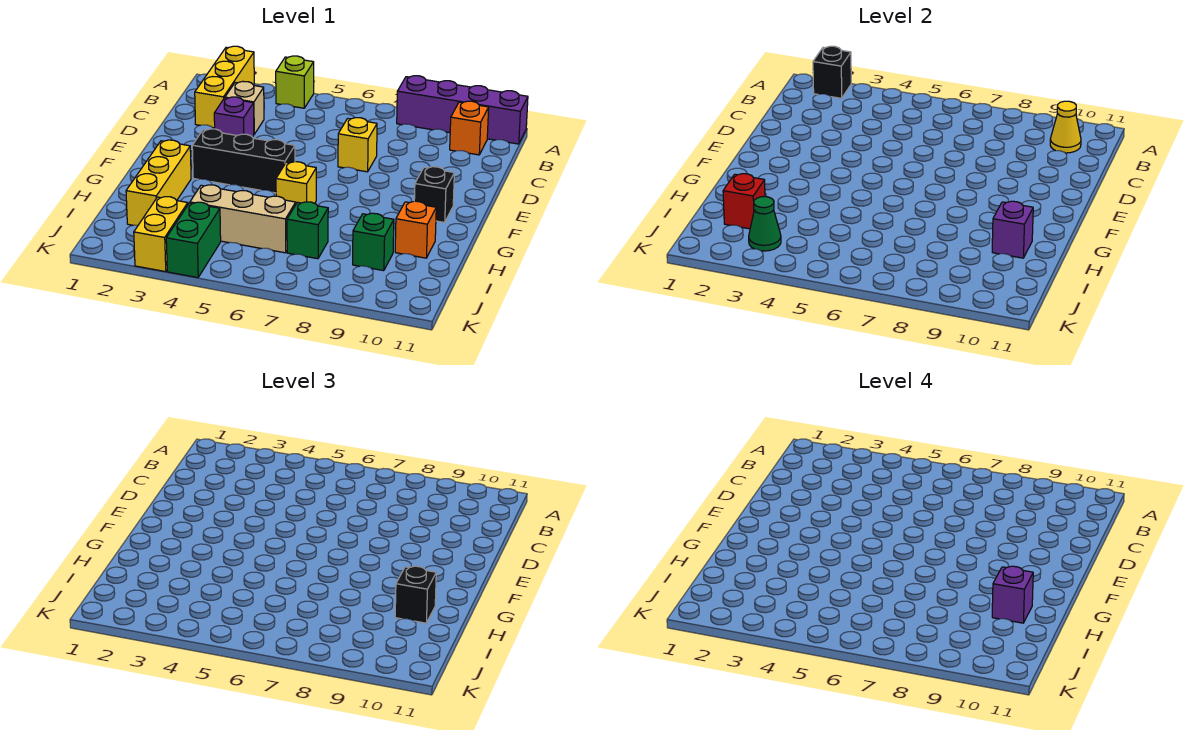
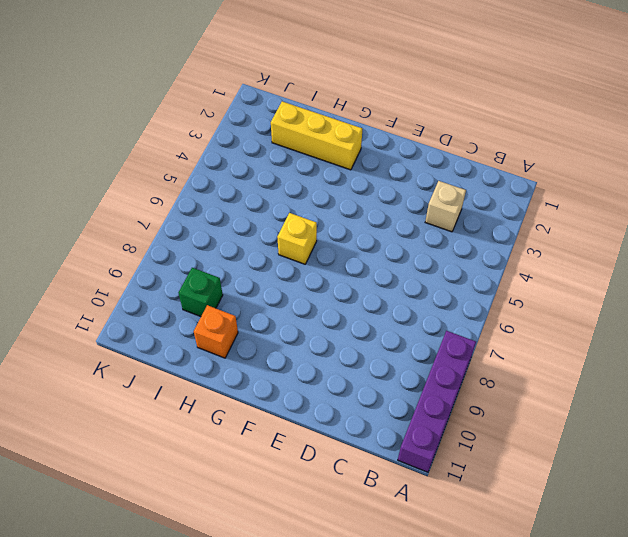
none -> yellow brick A2:C2 level 1
none -> lime brick A4 level 1
none -> orange brick B10 level 1

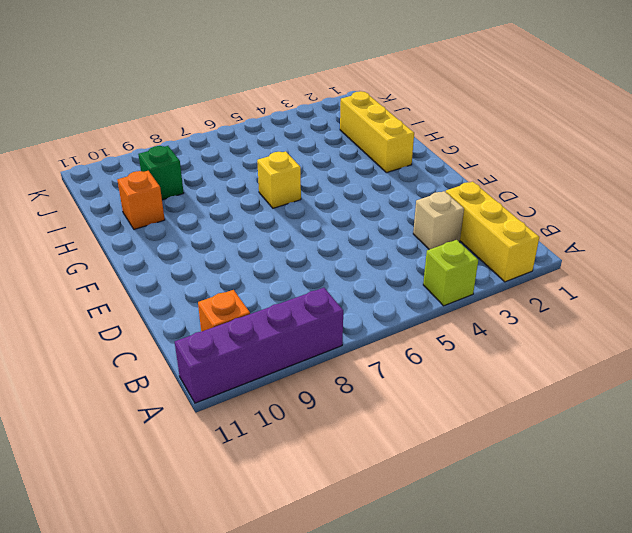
none -> purple brick D3 level 1
none -> yellow brick D7 level 1
none -> black brick F3:F5 level 1

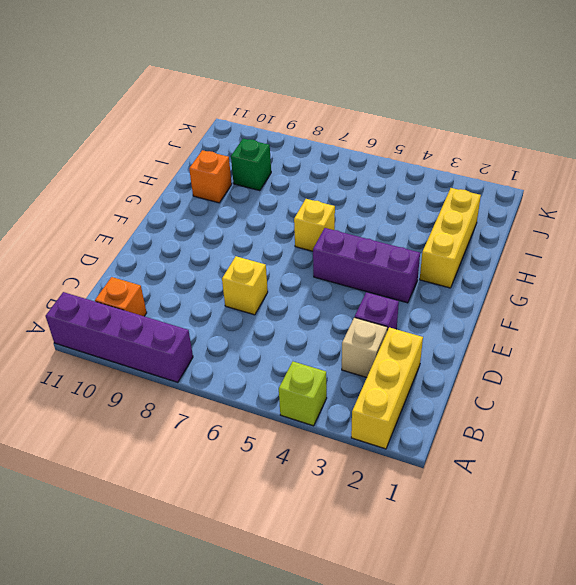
purple brick F3:F5 level 1 -> black brick F3:F5 level 1
none -> black brick F10 level 1
none -> tan brick I4:I6 level 1
none -> green brick I7 level 1

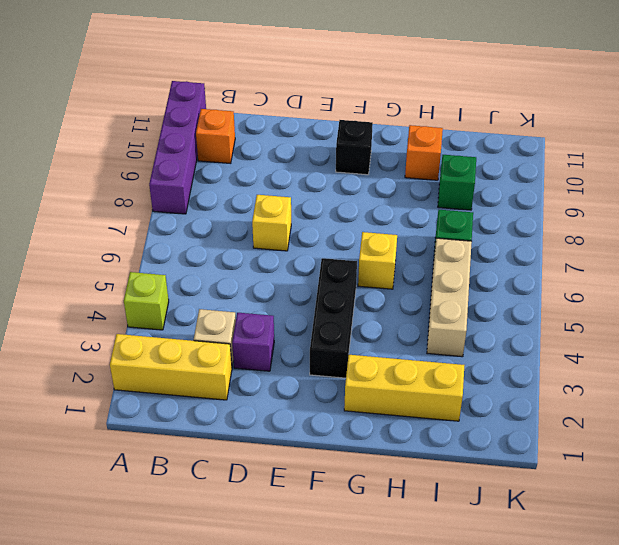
none -> yellow brick J3:K3 level 1
none -> green brick J4:K4 level 1
none -> black brick A2 level 2

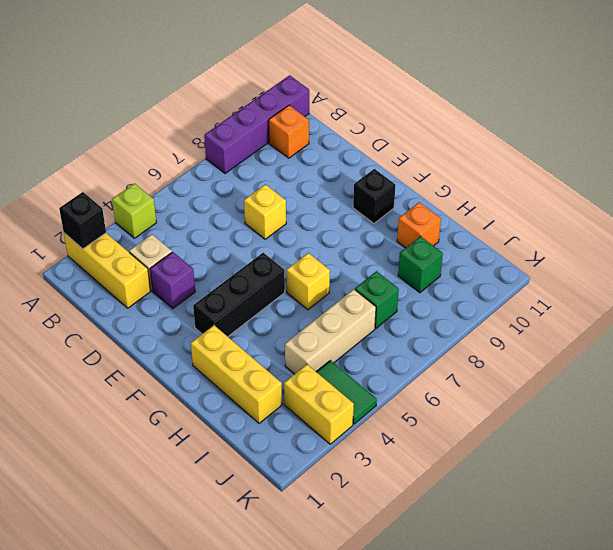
green tile J4:K4 level 1 -> green brick J4:K4 level 1
none -> yellow cone B10 level 2
none -> purple brick H10 level 2
none -> red brick I2 level 2

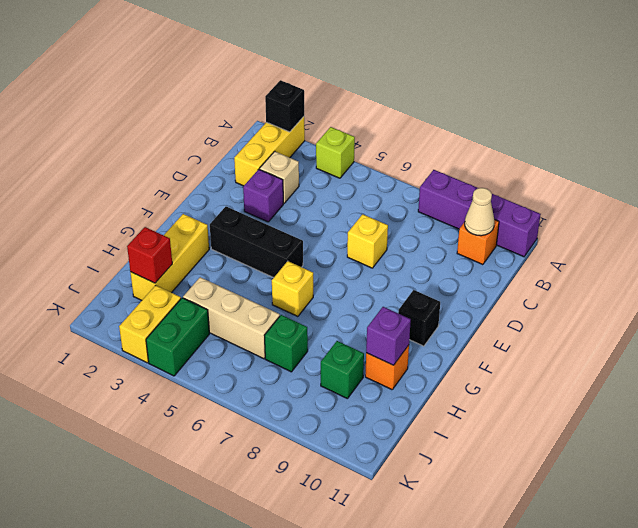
tan cone B10 level 2 -> yellow cone B10 level 2
none -> green cone J3 level 2
none -> black brick H10 level 3
none -> purple brick H10 level 4

